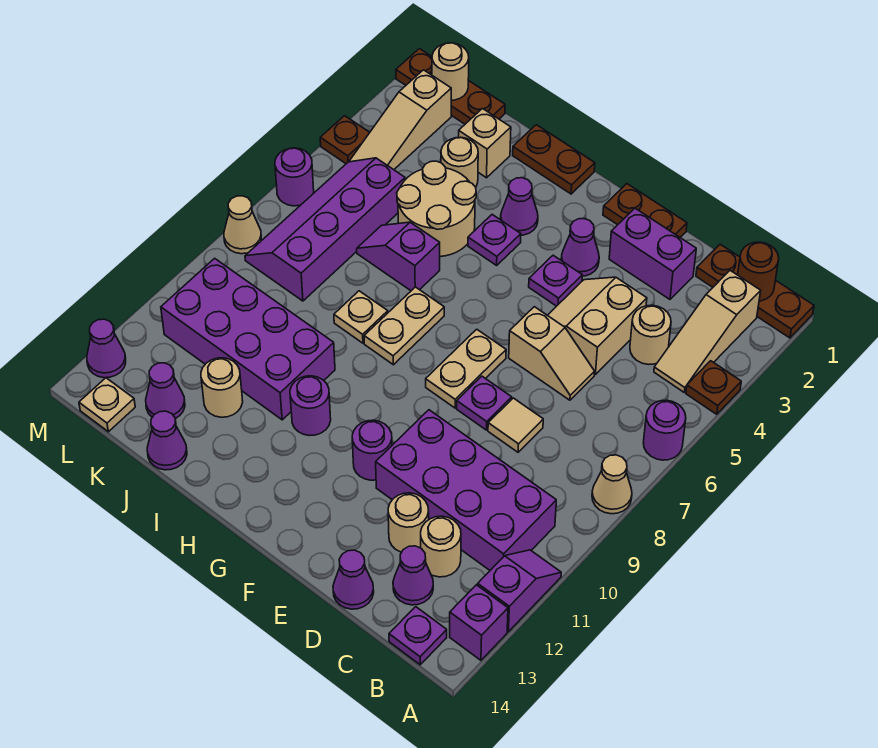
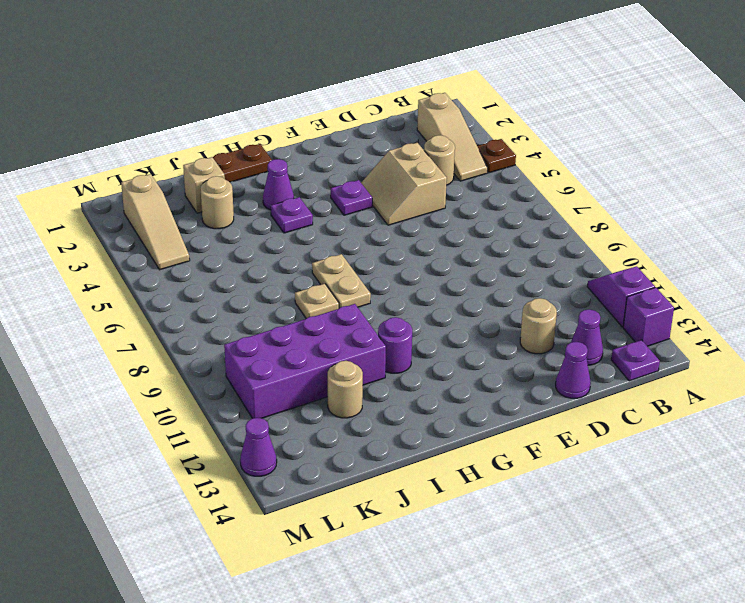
none -> brown plate A1:C1 level 1
none -> purple round brick A6 level 1
none -> tan cone A8 level 1
none -> purple brick B10:E11 level 1

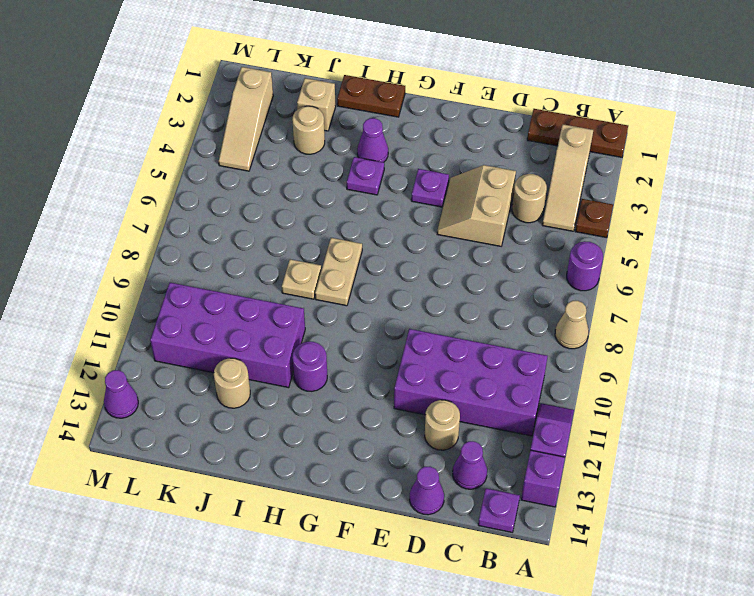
none -> tan round brick C12 level 1
none -> purple brick D2:E2 level 1
none -> tan slope D6:E6 level 1 top E
none -> tan tile D8 level 1

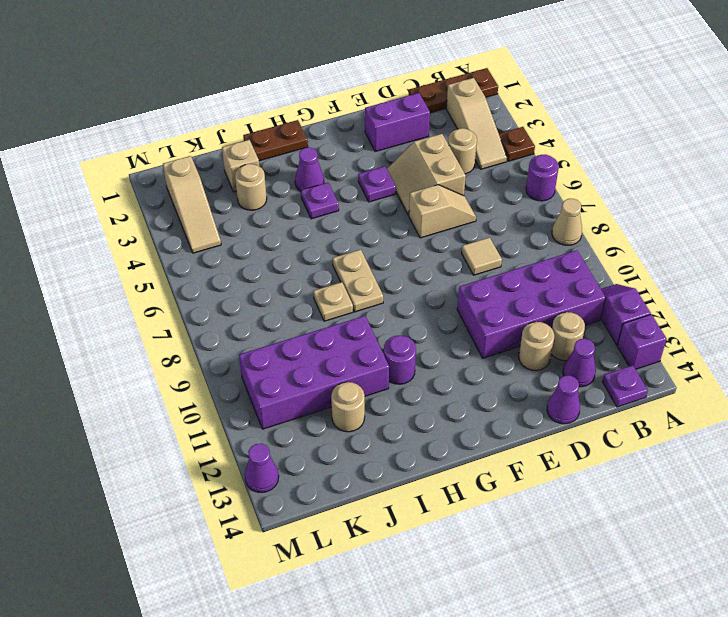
none -> brown plate E1:F1 level 1
none -> purple plate E8 level 1
none -> purple cone F3 level 1
none -> tan plate F7:F8 level 1

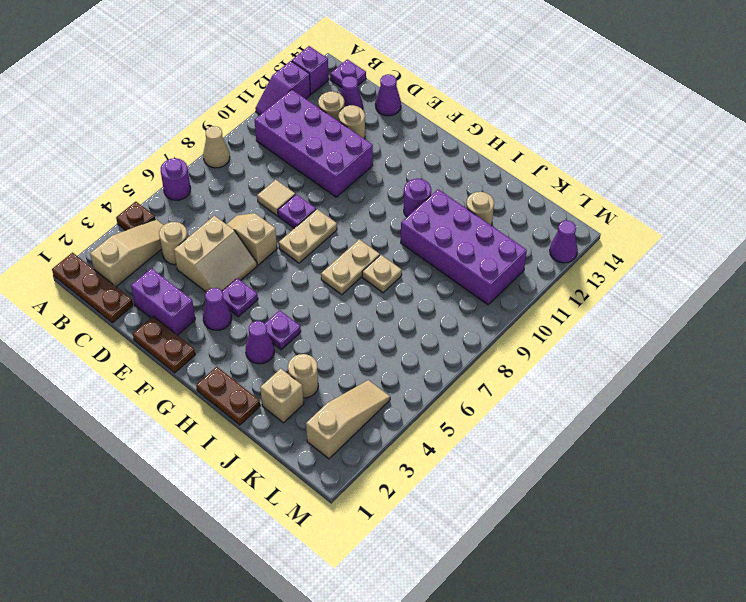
none -> purple round brick F11 level 1
none -> tan round brick I4:J5 level 1
none -> purple slope I6:J6 level 1 top I
none -> purple cone J14 level 1

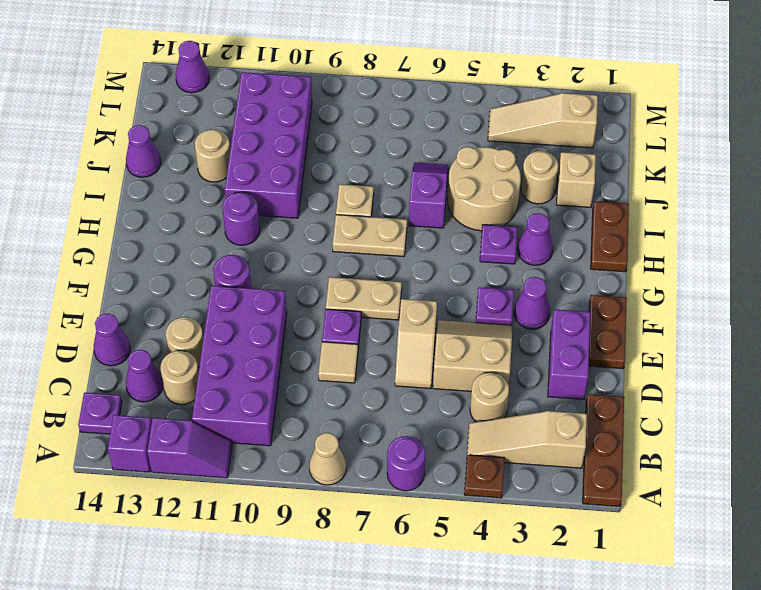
none -> brown plate K1:M1 level 1
none -> purple slope K5:L8 level 1 top K
none -> purple cone K13 level 1
none -> tan plate L14 level 1

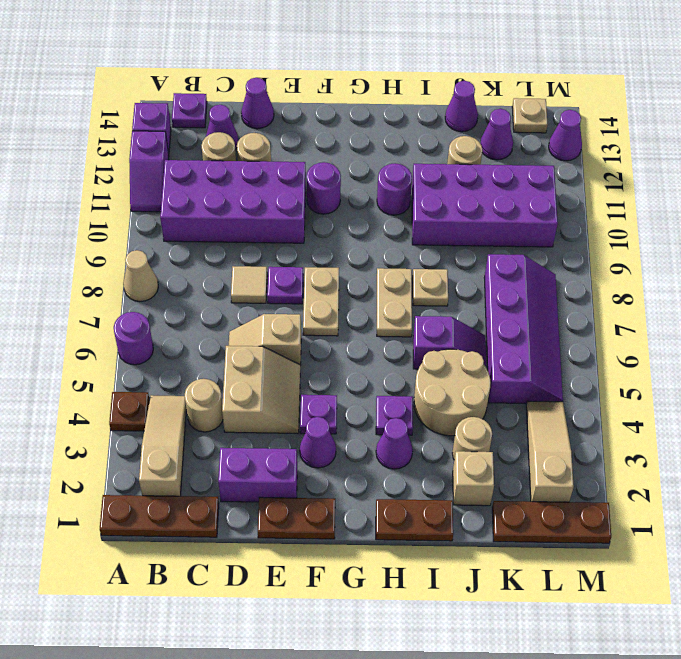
none -> brown plate M4 level 1
none -> purple round brick M6 level 1
none -> tan cone M8 level 1
none -> brown round brick B1 level 2

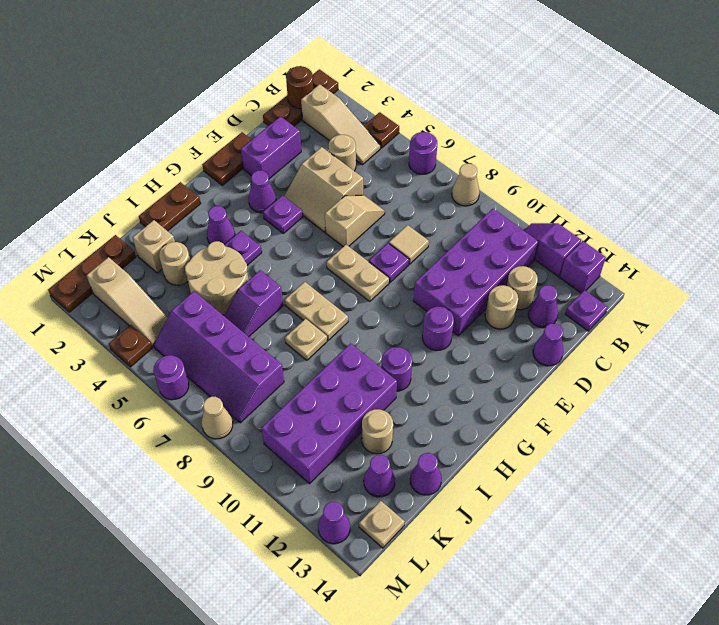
none -> tan round brick L1 level 2

